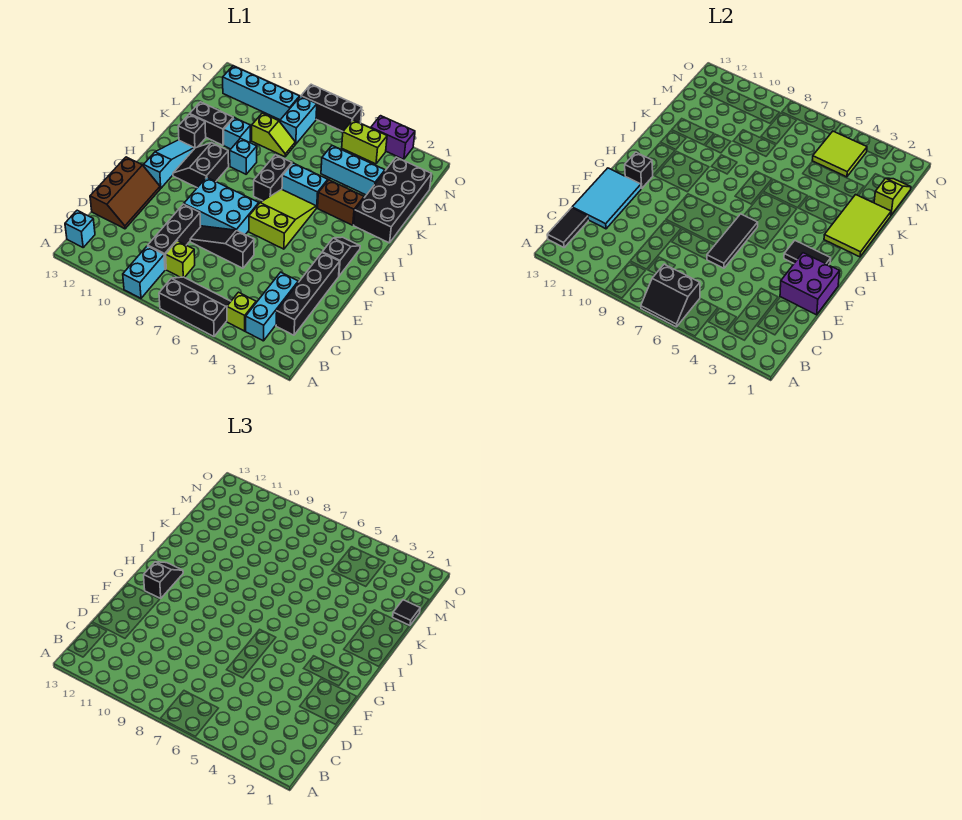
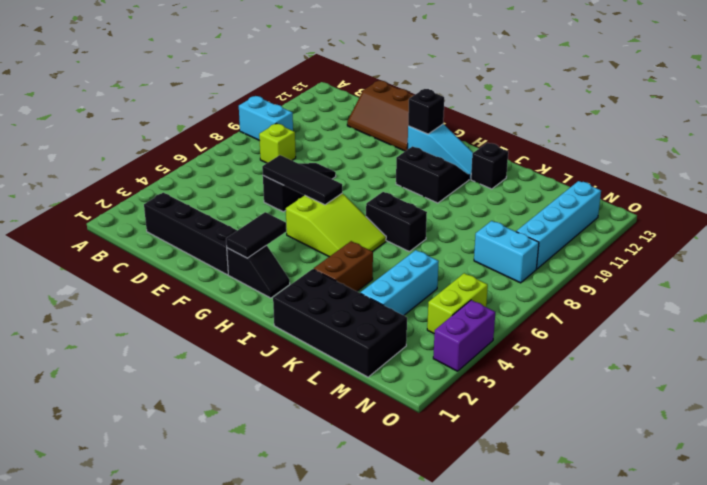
none -> black slope A5:B7 level 1 top A
none -> cyan brick B3:D3 level 1
none -> lime brick B4 level 1
none -> cyan brick B13 level 1

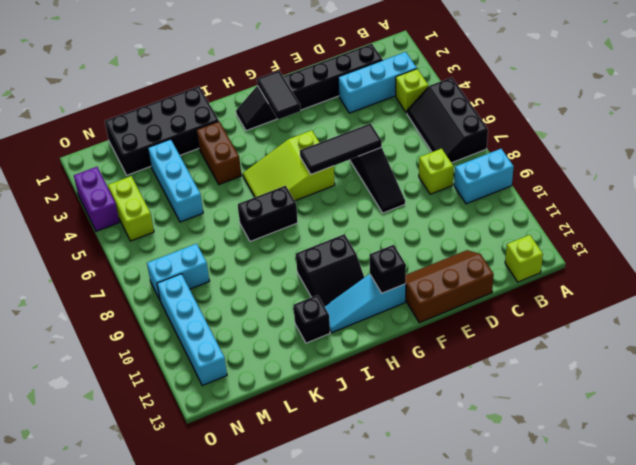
lime brick B13 level 1 -> cyan brick B13 level 1
none -> black brick C9:E9 level 1
none -> cyan brick F7:G9 level 1
none -> cyan brick J5:J6 level 1
none -> cyan brick J9 level 1

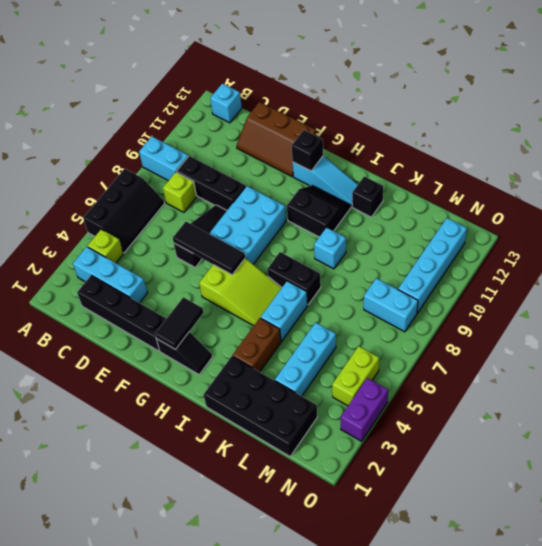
none -> cyan brick K10 level 1
none -> black brick K11:K12 level 1
none -> lime slope L8:L9 level 1 top 9
none -> black brick O6:O8 level 1

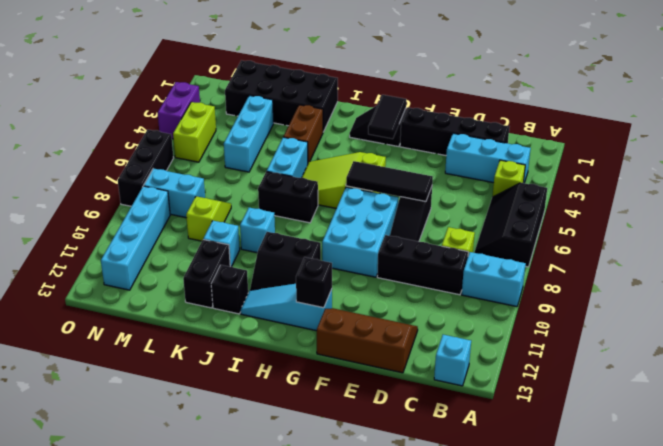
none -> black slope A6:B7 level 2 top B
none -> black tile B13:C13 level 2
none -> cyan tile D12:F13 level 2
none -> purple brick E1:F2 level 2

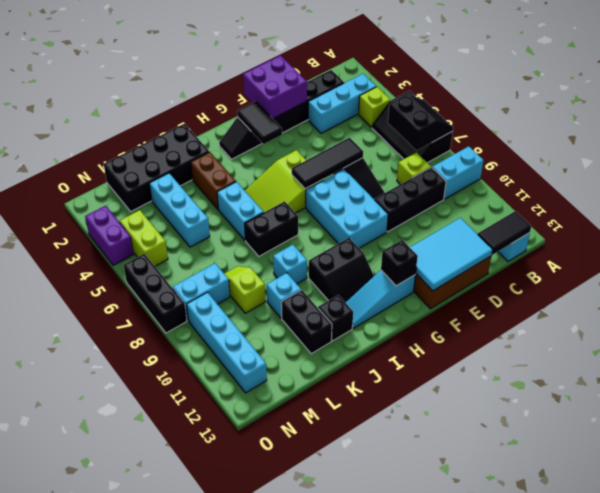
none -> lime tile I1:K2 level 2
none -> lime slope L1:M1 level 2 top L
none -> lime tile M4:N5 level 2
none -> black slope G12:H12 level 3 top G

